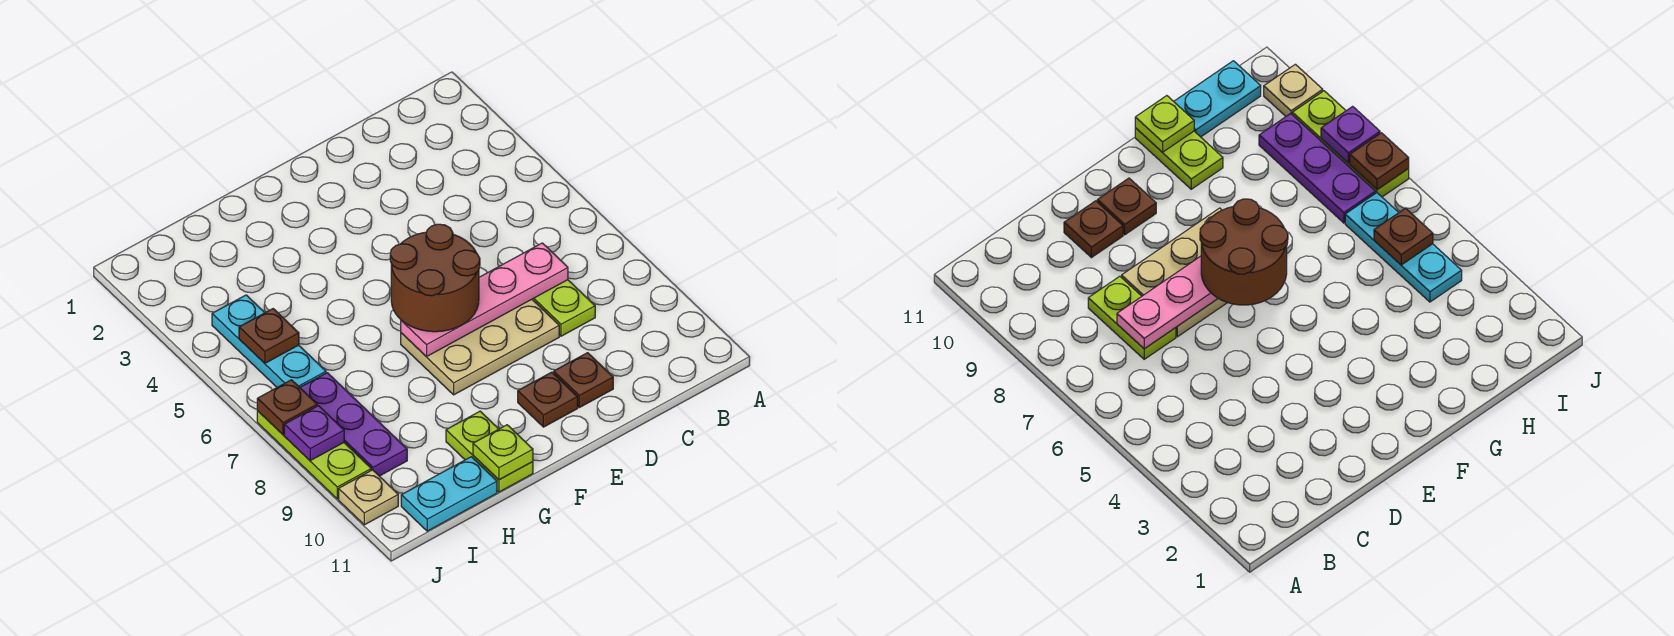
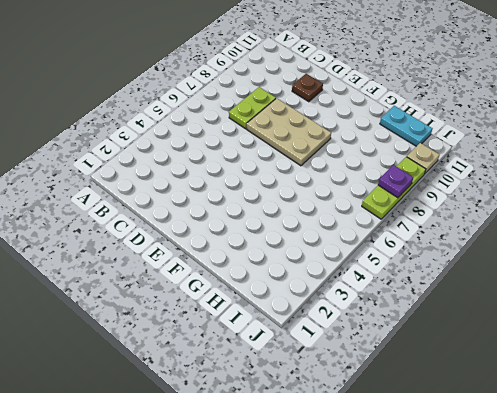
none -> brown plate E10 level 1
none -> lime plate G10:G11 level 1
none -> cyan plate I4:I6 level 1

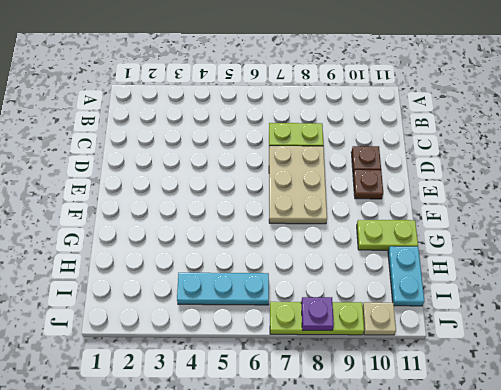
none -> purple plate I7:I9 level 1
none -> pink plate C7:F7 level 2
none -> lime plate G11 level 2

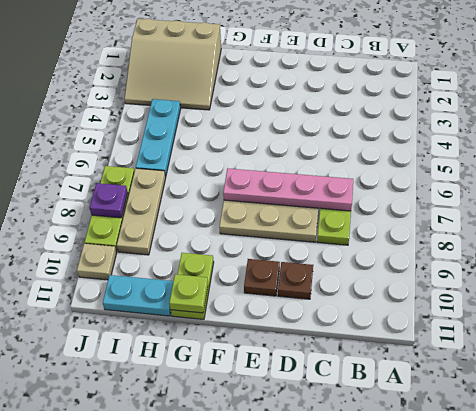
tan slope H1:J3 level 1 top 1 -> none
tan plate I7:I9 level 1 -> purple plate I7:I9 level 1
none -> brown plate I5 level 2
none -> brown plate J7 level 2
none -> brown round brick E6:F7 level 3

